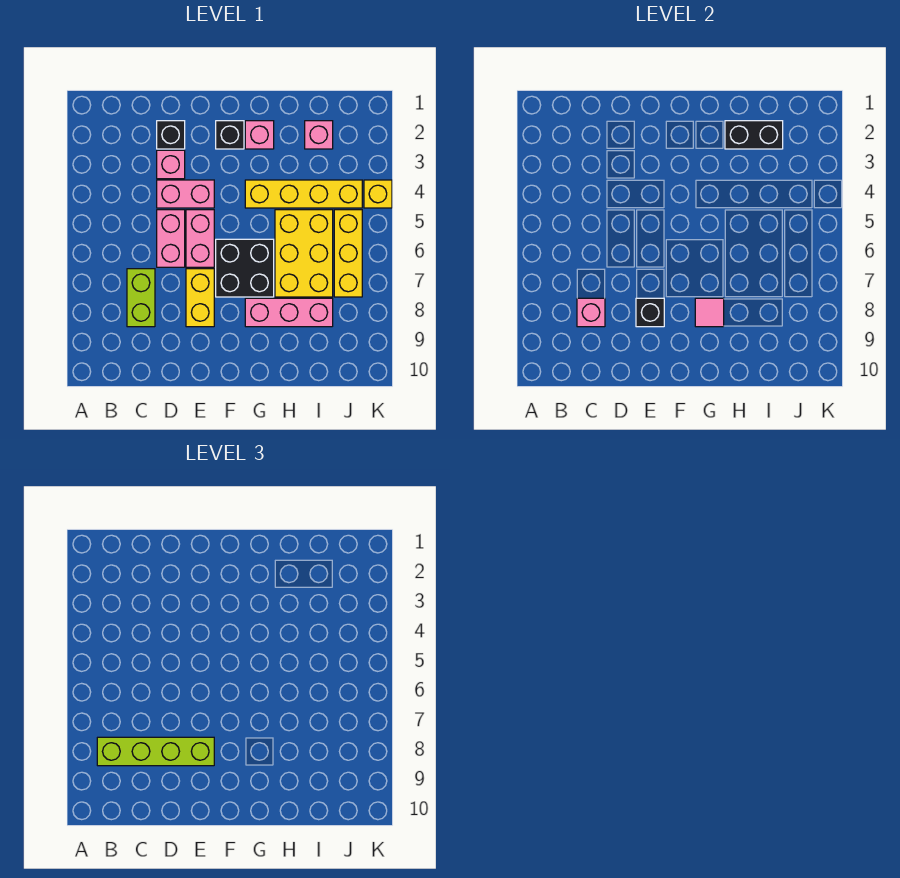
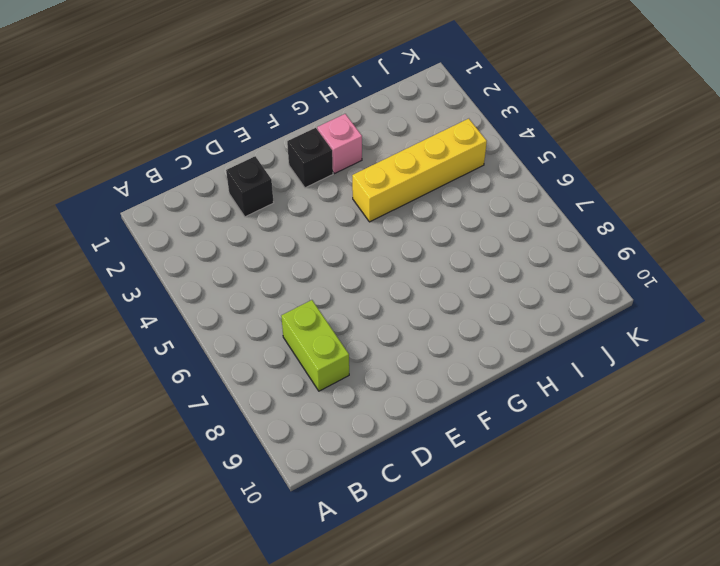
none -> pink brick D3 level 1
none -> pink brick D4:E4 level 1
none -> pink brick D5:D6 level 1

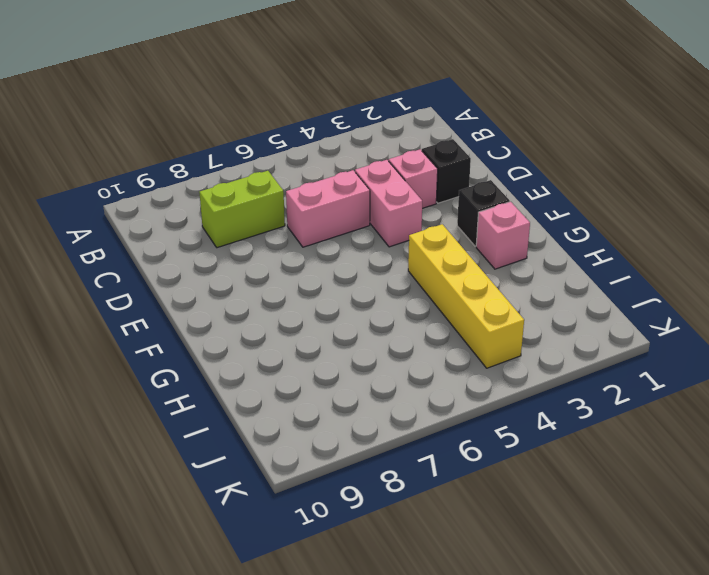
none -> pink brick E5:E6 level 1
none -> yellow brick E7:E8 level 1
none -> black brick F6:G7 level 1

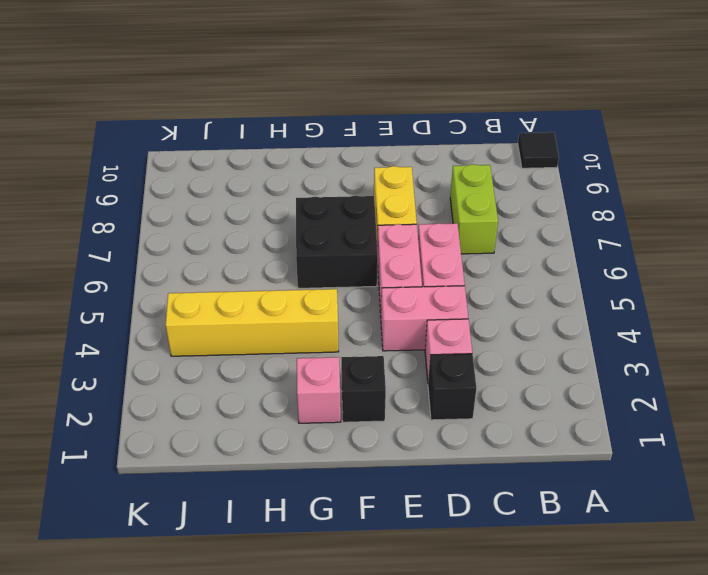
black tile A10 level 1 -> none
none -> pink brick G8:I8 level 1
none -> yellow brick H5:I7 level 1
none -> pink brick I2 level 1

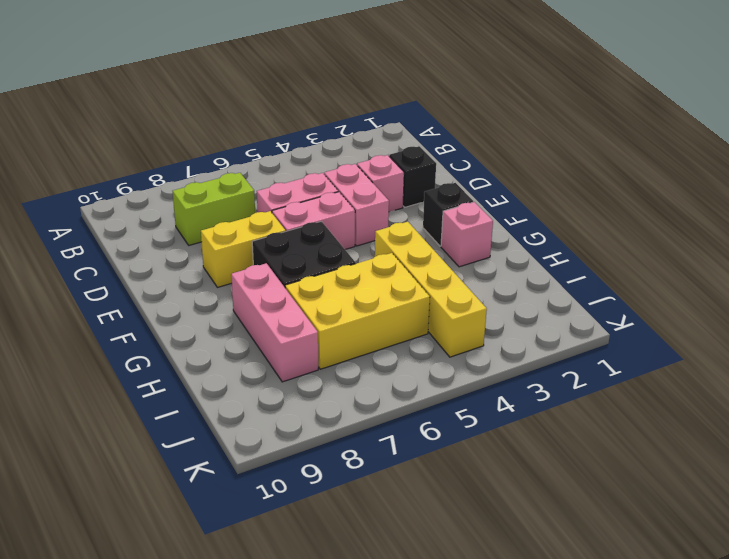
none -> pink brick I2 level 1
none -> yellow brick J5:J7 level 1
none -> yellow brick K4 level 1

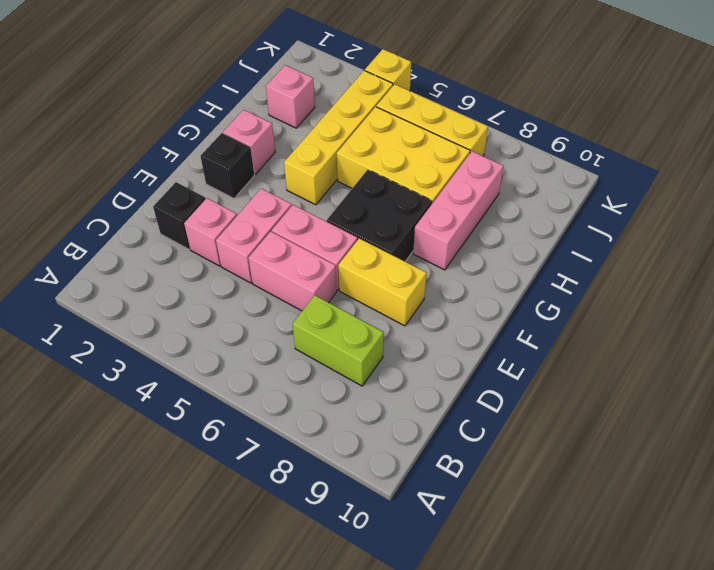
none -> pink brick C8 level 2
none -> black brick E8 level 2
none -> pink tile G8 level 2

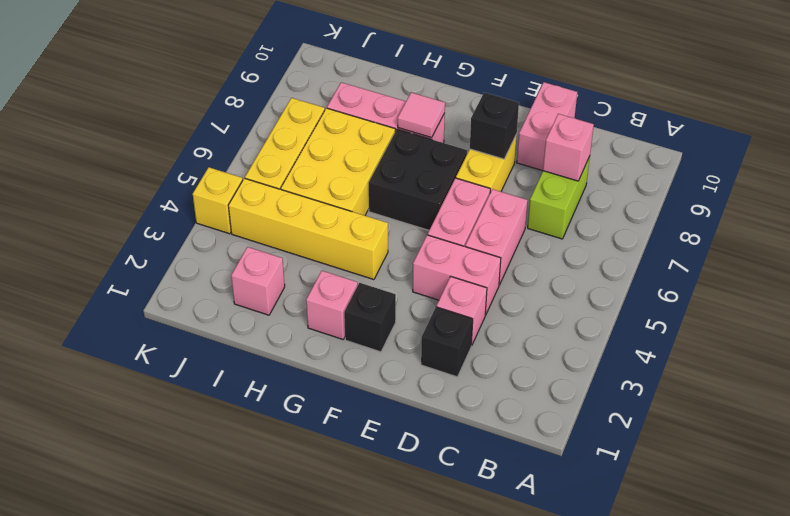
pink brick D9:D10 level 1 -> none
none -> black brick H2:I2 level 2
none -> lime brick B8:E8 level 3

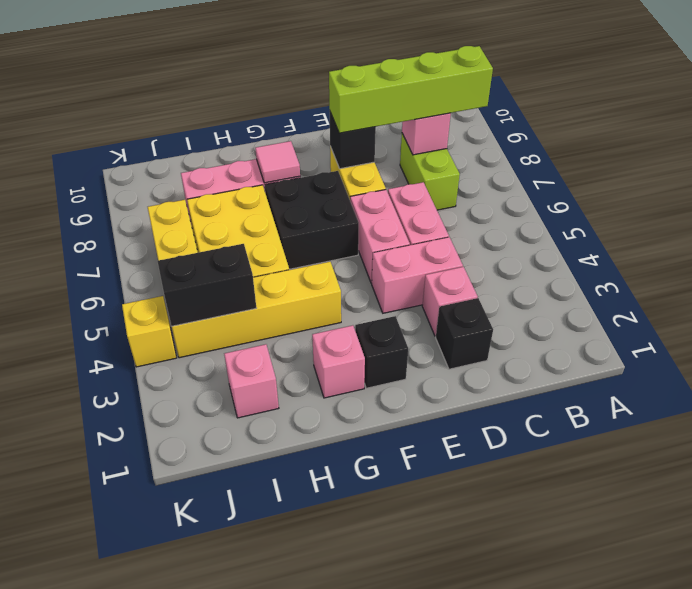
black brick I4:J4 level 2 -> black brick H2:I2 level 2

